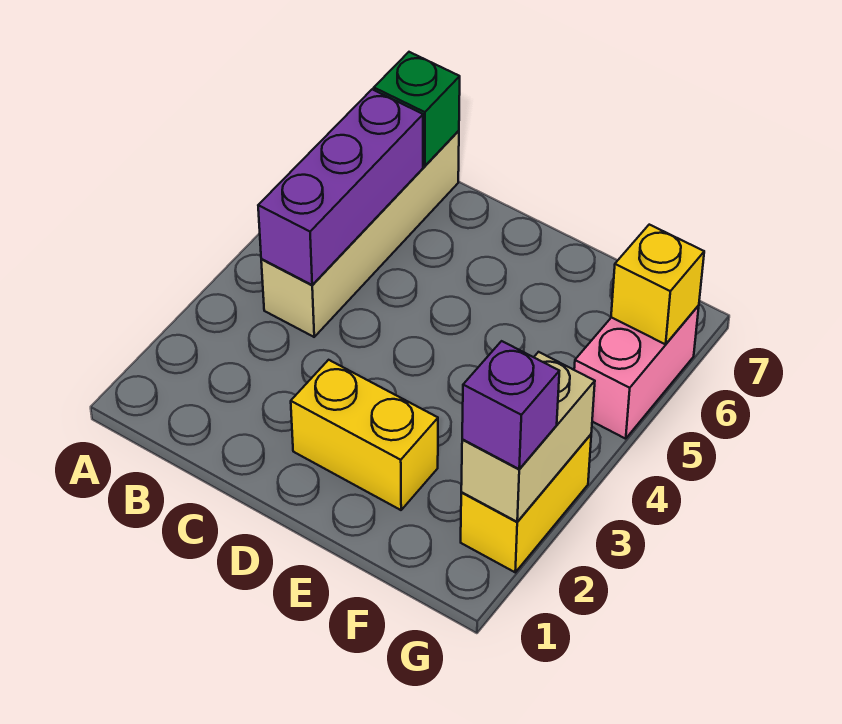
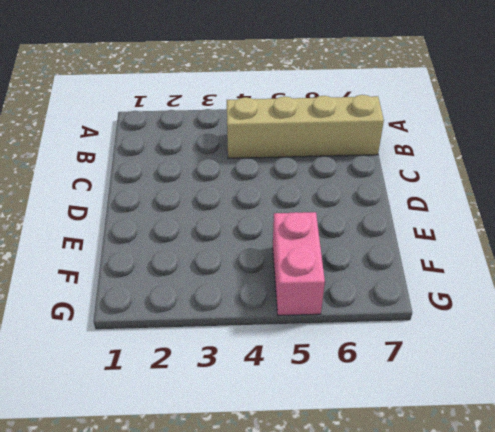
pink brick F5:G5 level 1 -> pink brick G5:G6 level 1
none -> yellow brick D2:E2 level 1
none -> yellow brick G2:G3 level 1

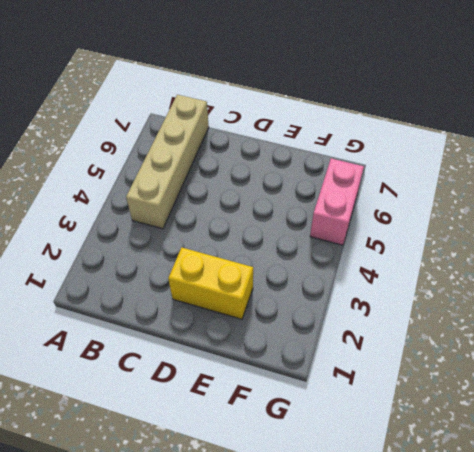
none -> yellow brick G2:G3 level 1
none -> purple brick B4:B6 level 2

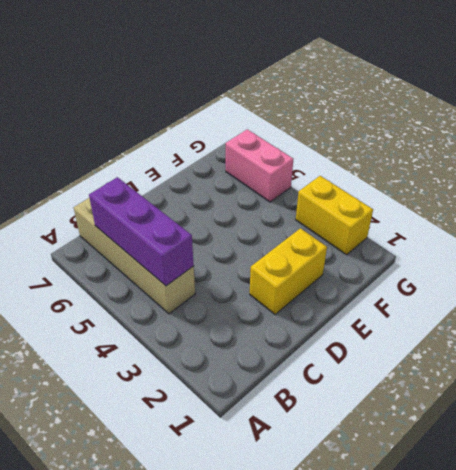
none -> green brick B7 level 2
none -> tan brick G2:G3 level 2

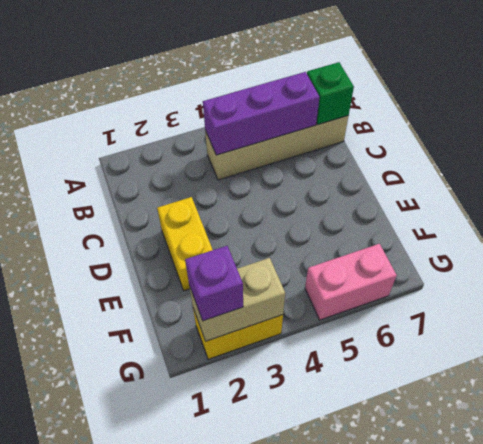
none -> yellow brick G6 level 2

